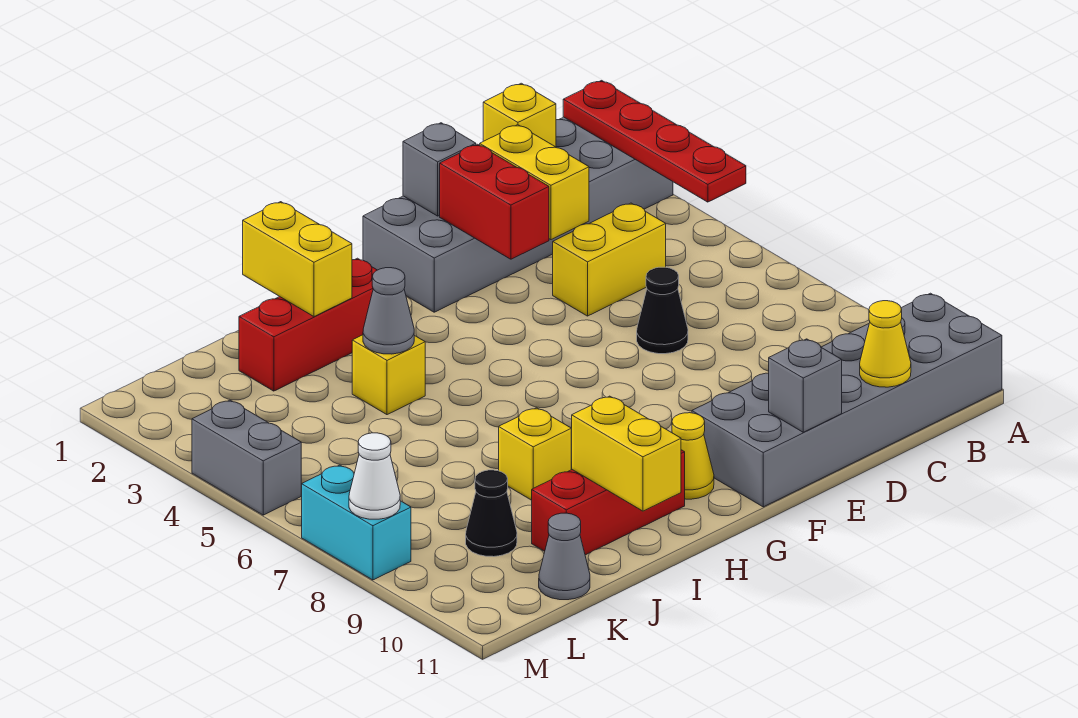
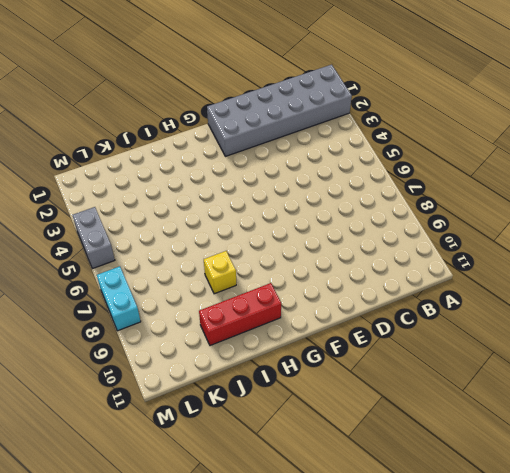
none -> grey brick A10:F11 level 1
none -> yellow brick C4:D4 level 1
none -> black cone D6 level 1

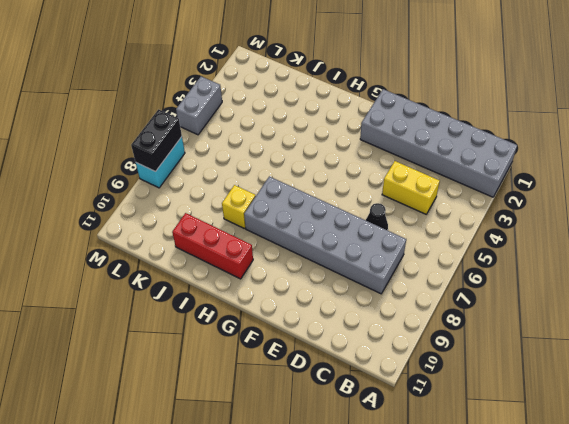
grey brick C7:H8 level 1 -> grey brick A10:F11 level 1
black brick M7:M8 level 2 -> white cone M8 level 2
none -> yellow cone G10 level 1
none -> red brick H2:J2 level 1
none -> yellow brick I4 level 1

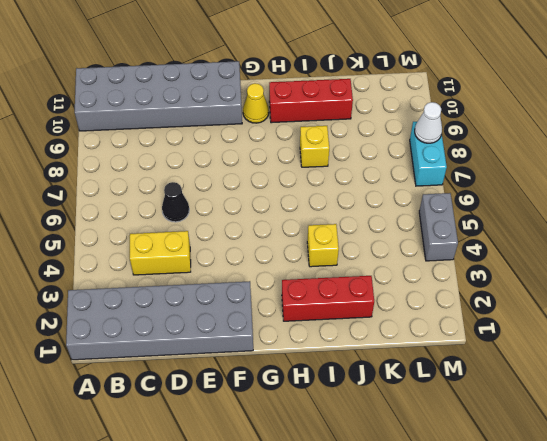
none -> black cone K9 level 1
none -> grey cone K11 level 1
none -> red plate A1:A4 level 2

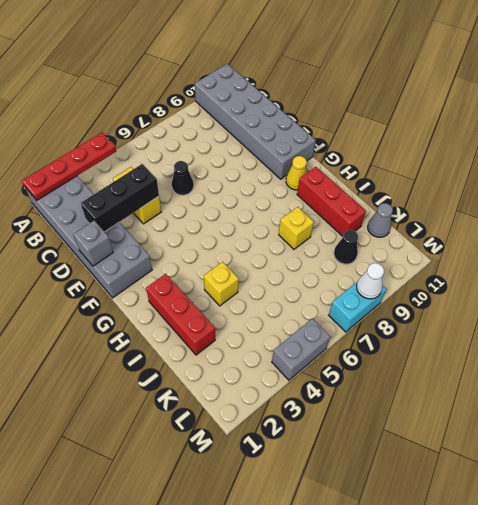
black brick D2:D4 level 2 -> yellow brick D2:D3 level 2
none -> yellow brick C1 level 2
none -> yellow cone C11 level 2
none -> red brick E2:E3 level 2

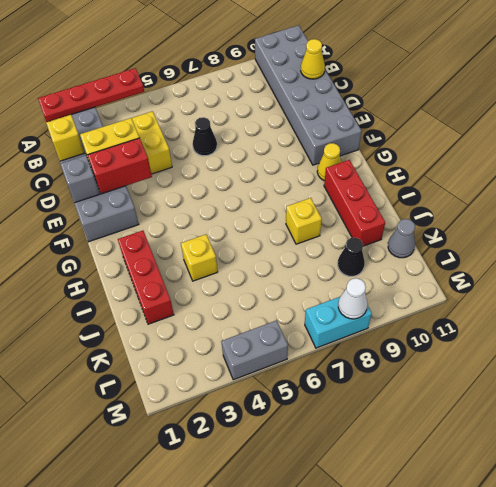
none -> grey brick E11 level 2
none -> yellow brick I1:I2 level 2
none -> grey cone I4 level 2

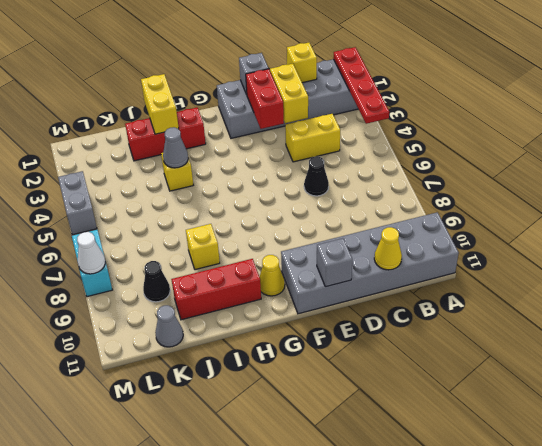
none -> yellow brick I10:I11 level 2

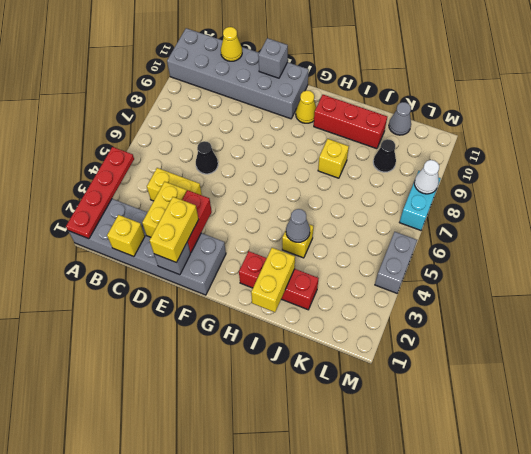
yellow brick E1:E2 level 3 -> yellow brick I10:I11 level 2

